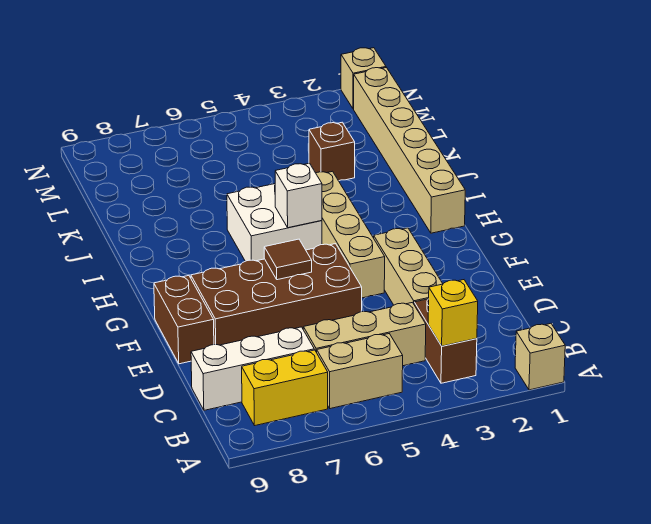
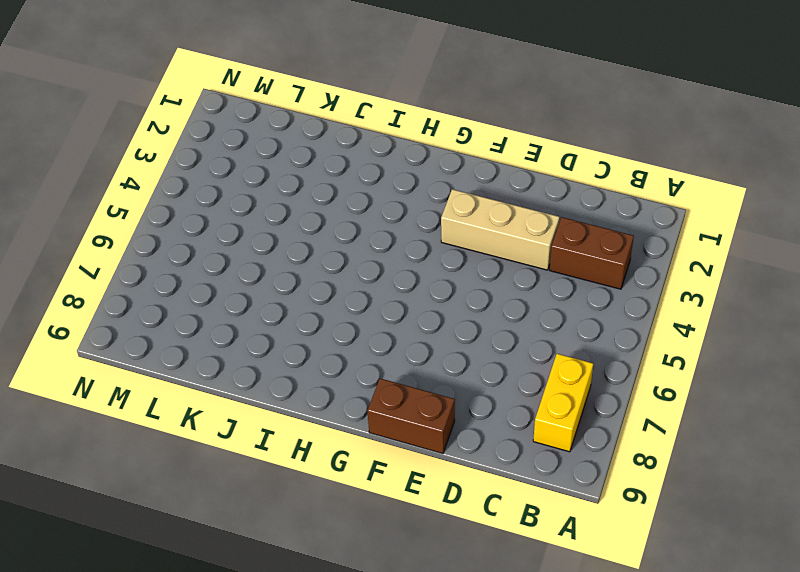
none -> tan brick A1 level 1
none -> tan brick B5:B6 level 1
none -> tan brick C4:C6 level 1

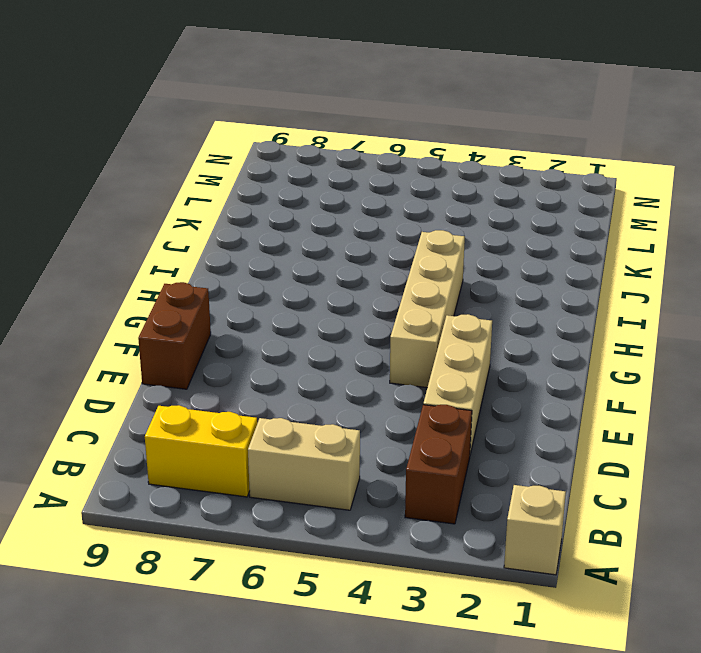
none -> tan brick C4:C6 level 1
none -> white brick C7:C9 level 1
none -> brown brick E5:F8 level 1

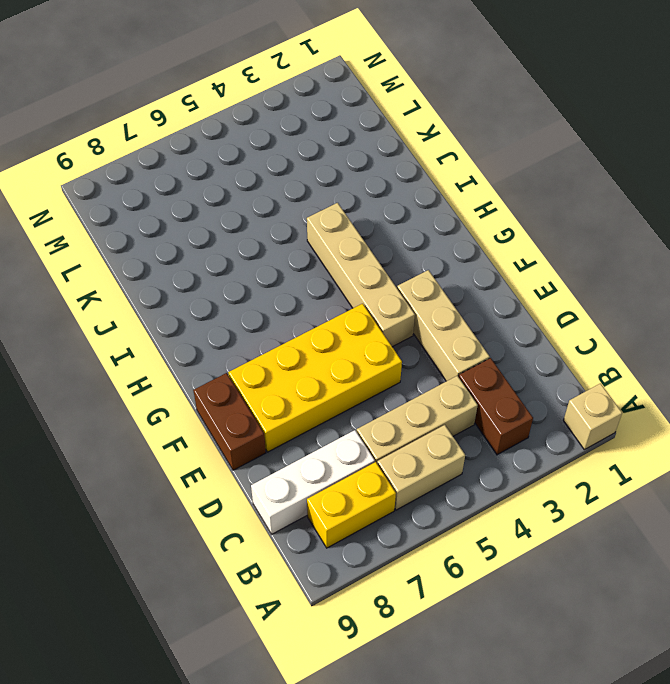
yellow brick E5:F8 level 1 -> brown brick E5:F8 level 1
none -> tan brick H1:M1 level 1
none -> white brick H5:I6 level 1
none -> brown brick K3 level 1

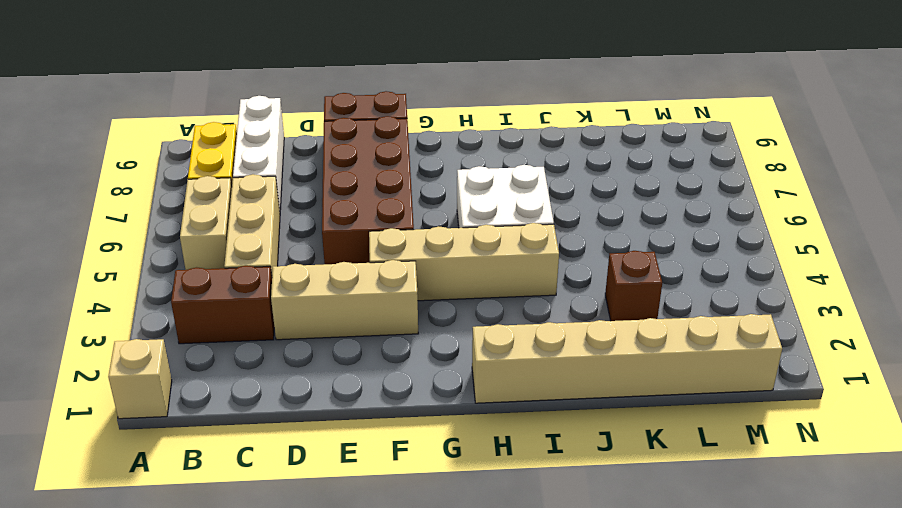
none -> tan brick N1 level 1
none -> yellow brick B3 level 2
none -> brown tile F6 level 2

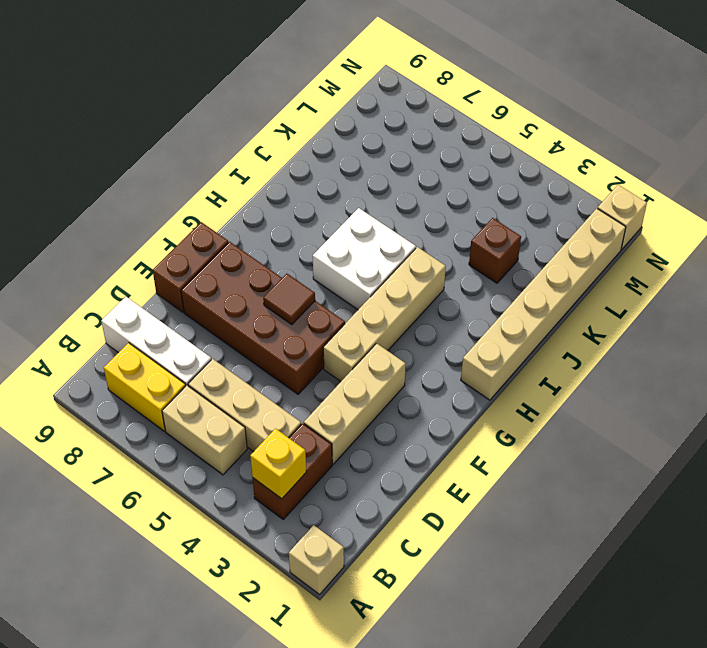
none -> white brick H5 level 2

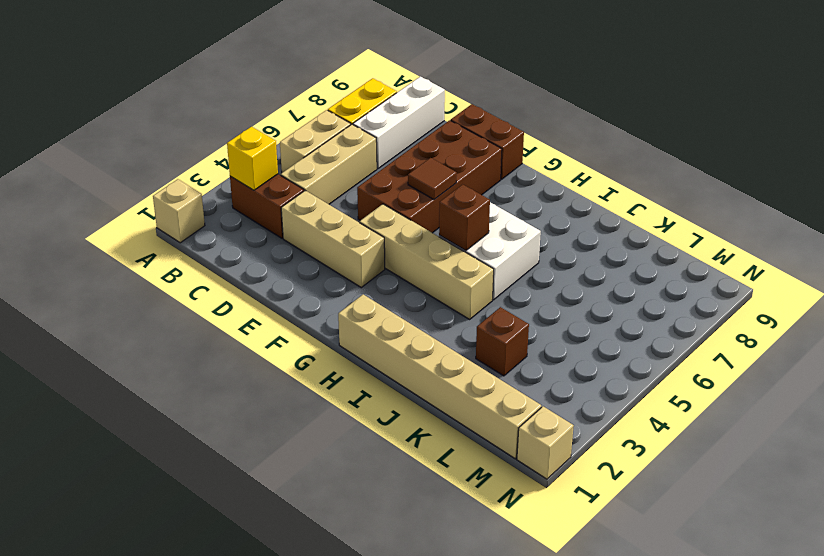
brown brick H5 level 2 -> white brick H5 level 2

